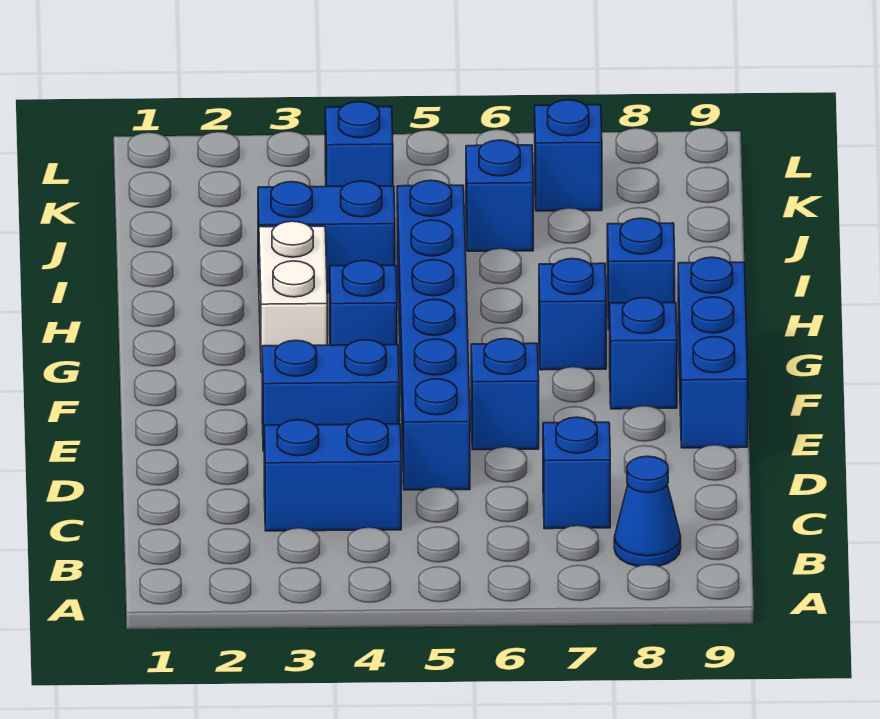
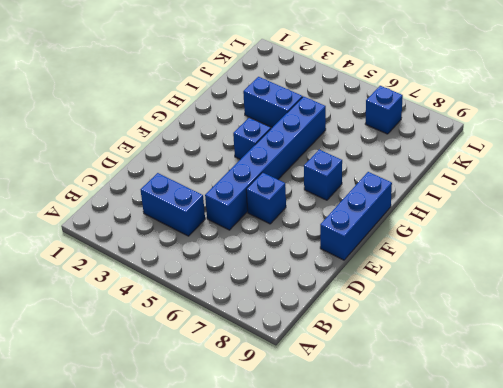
none -> blue cone B8 level 1
none -> blue brick C7 level 1
none -> blue brick E3:E4 level 1

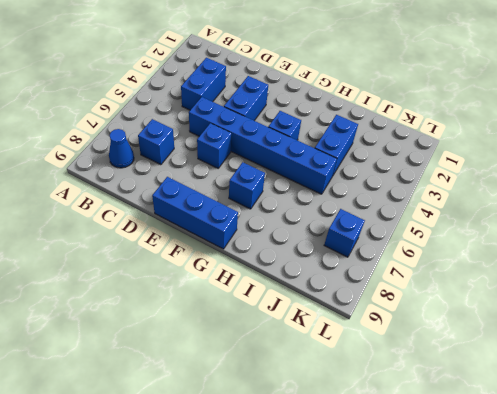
none -> blue brick F8 level 1
none -> white brick G3:H3 level 1
none -> blue brick H8 level 1

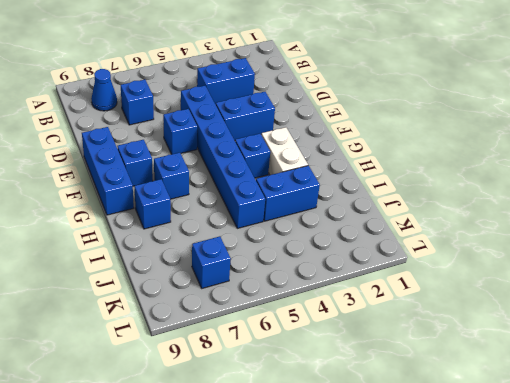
none -> blue brick J6 level 1
none -> blue brick K4 level 1

